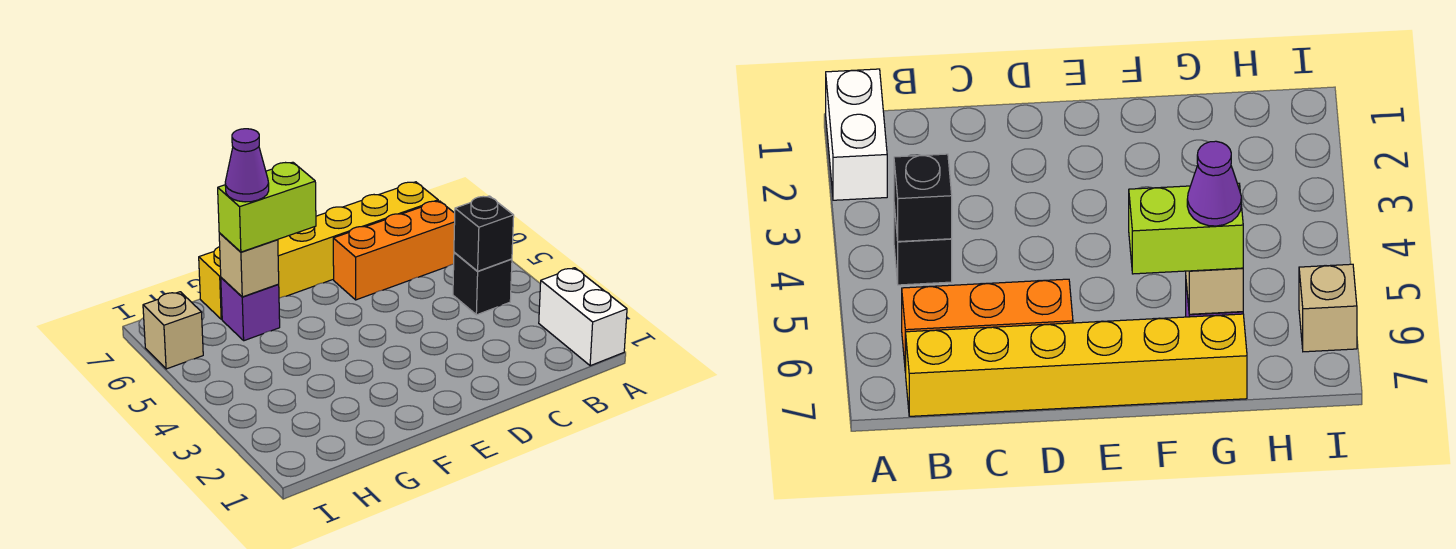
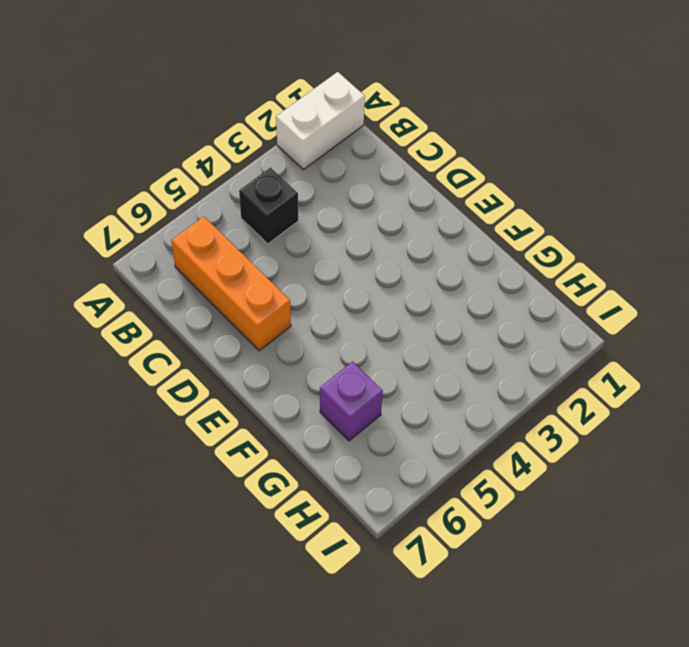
none -> yellow brick B7:G7 level 1
none -> tan brick I6 level 1

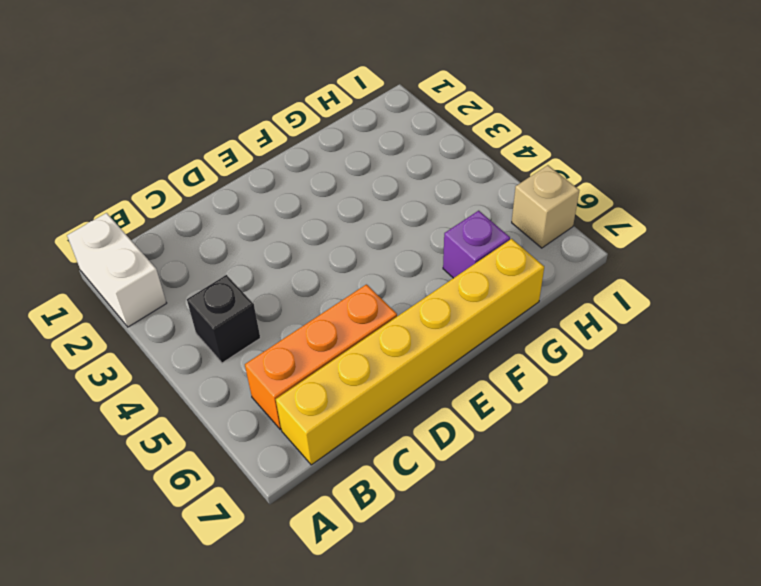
none -> black brick B4 level 2
none -> tan brick G6 level 2

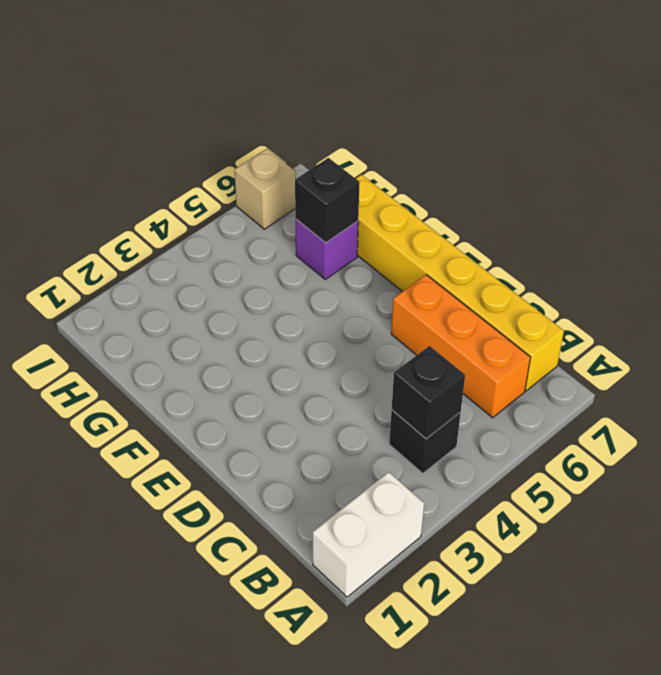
black brick G6 level 2 -> tan brick G6 level 2
none -> lime brick F6:G6 level 3
none -> purple cone G6 level 4

